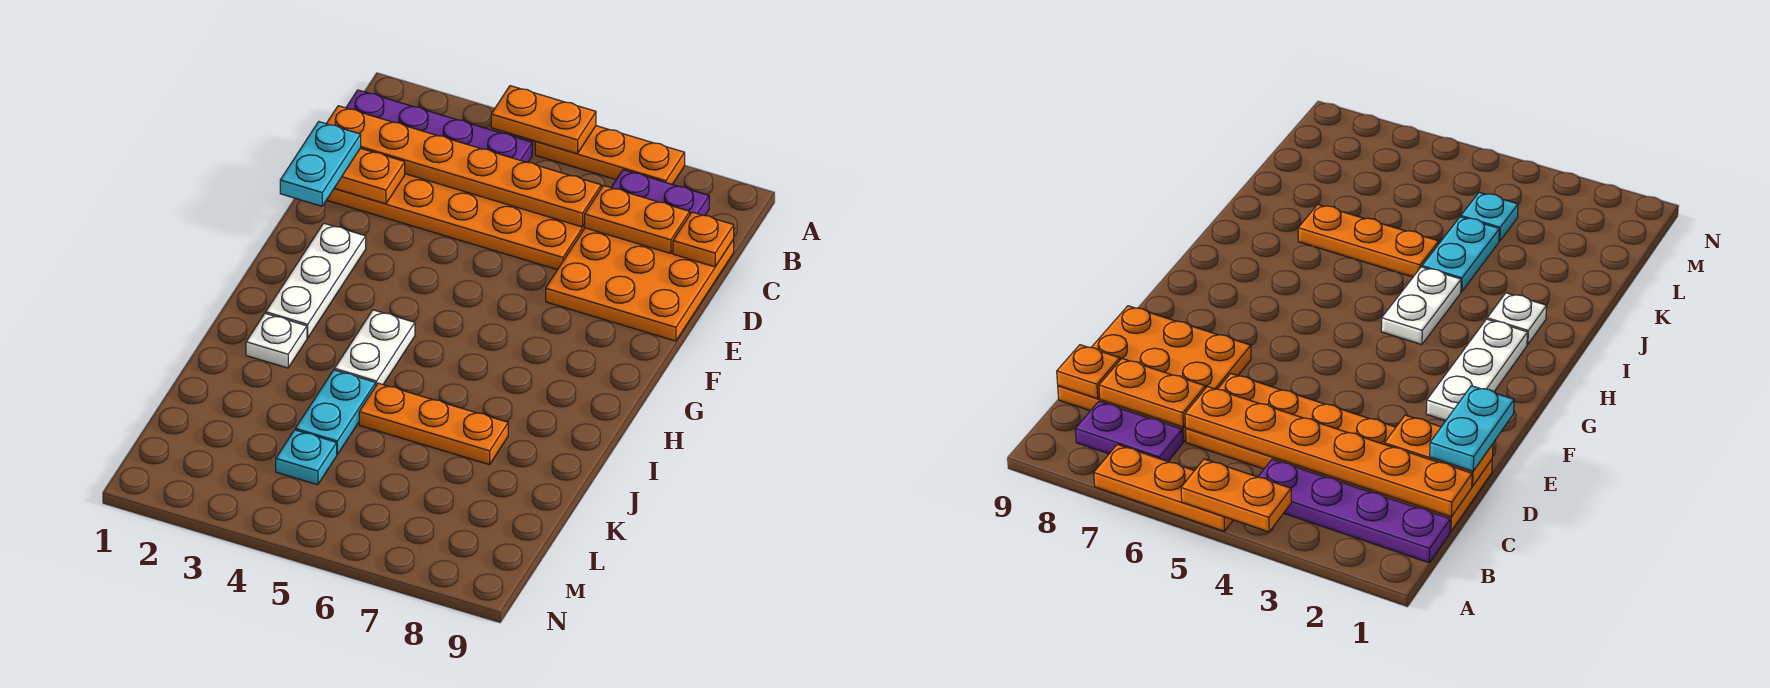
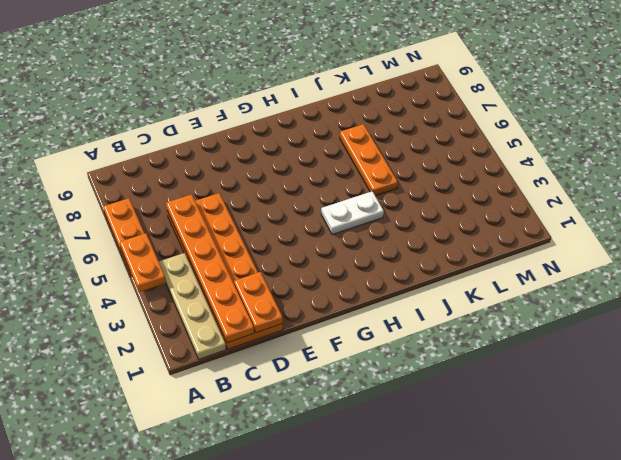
tan plate B1:B4 level 1 -> purple plate B1:B4 level 1
none -> purple plate B7:B8 level 1
none -> orange plate C7:E9 level 1
none -> white plate F2:H2 level 1

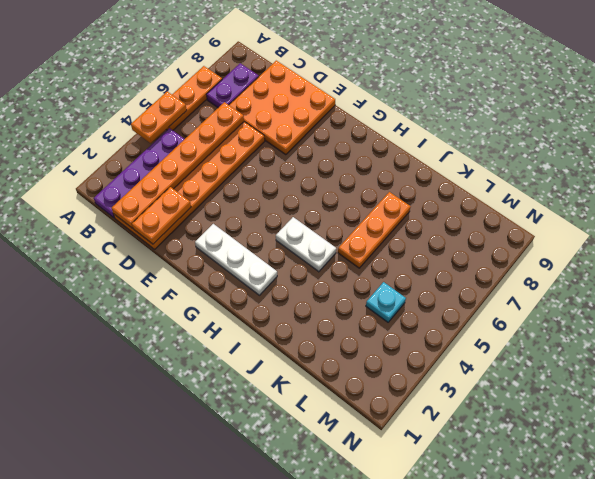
none -> white plate I2 level 1
none -> cyan plate J4:K4 level 1
none -> orange plate C7:C8 level 2

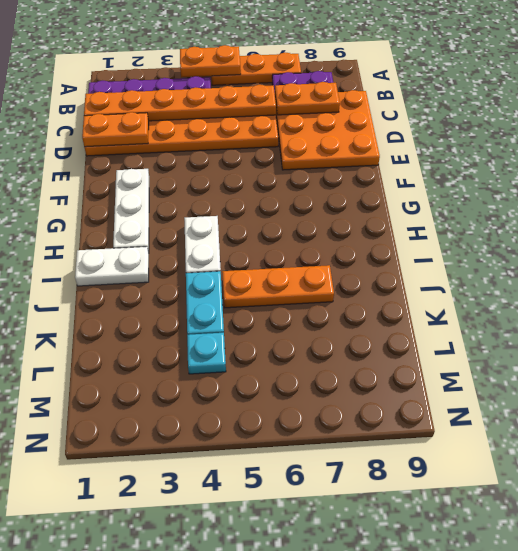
white plate I1:I2 level 1 -> white plate I2 level 1
none -> orange plate C9 level 2
none -> cyan plate D1:E1 level 3

